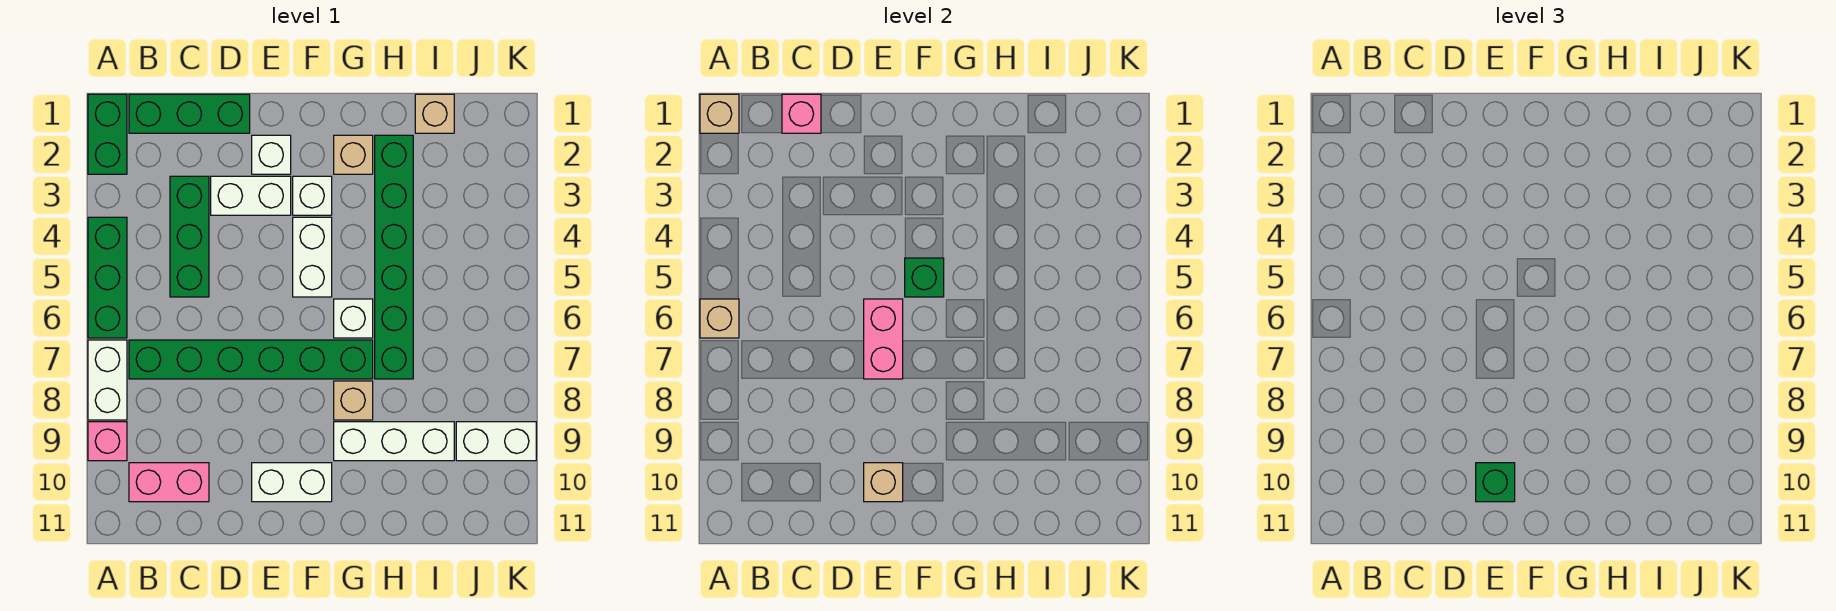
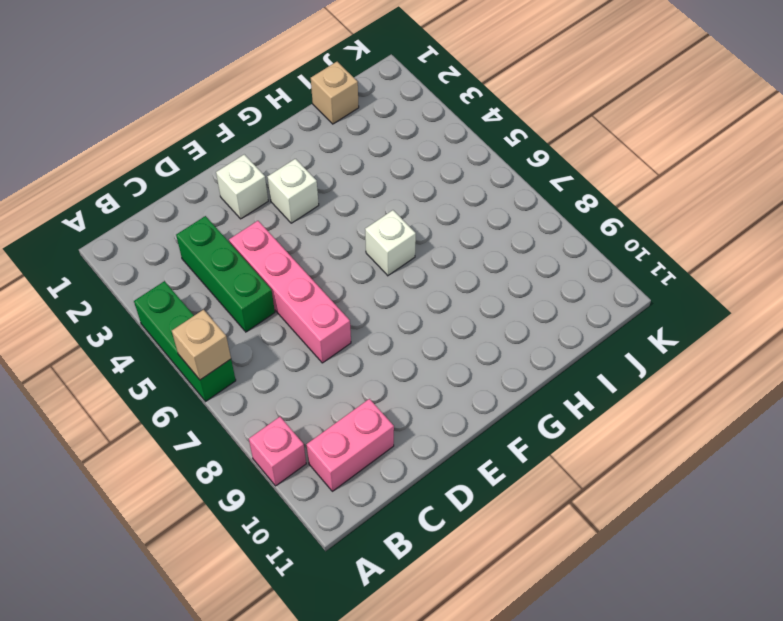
pink brick D4:D7 level 1 -> green brick B7:G7 level 1
none -> green brick A1:A2 level 1
none -> white brick A7:A8 level 1
none -> green brick B1:D1 level 1

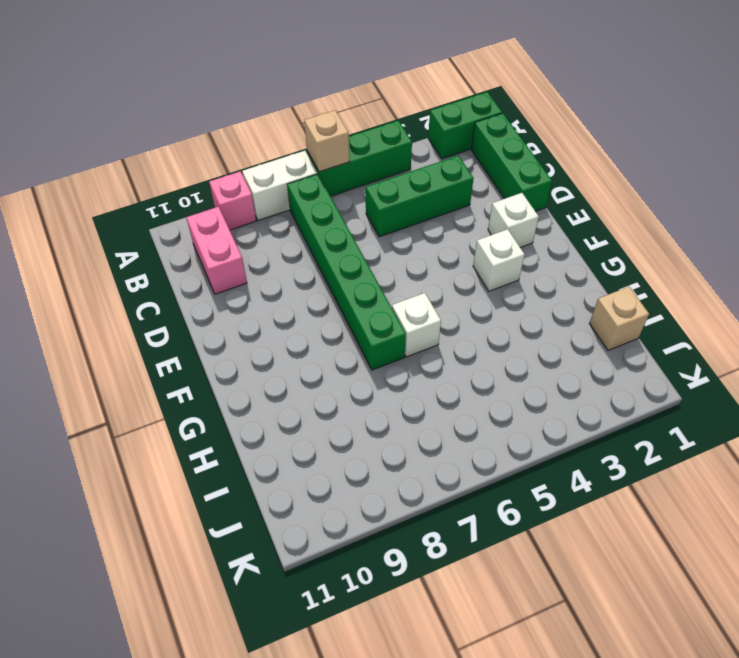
none -> white brick D3:E3 level 1
none -> white brick E10:F10 level 1
none -> white brick F4:F5 level 1

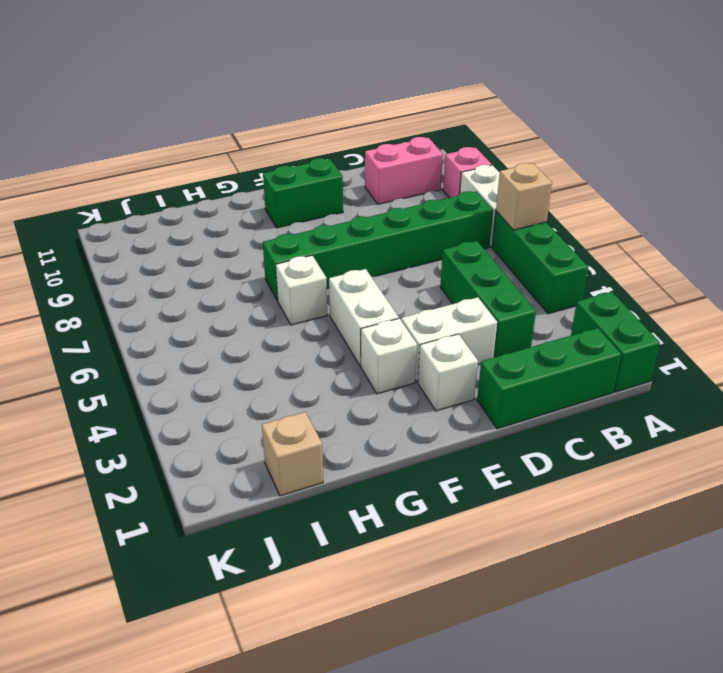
green brick E10:F10 level 1 -> white brick E10:F10 level 1
none -> tan brick G2 level 1
none -> tan brick G8 level 1
none -> white brick G9:I9 level 1

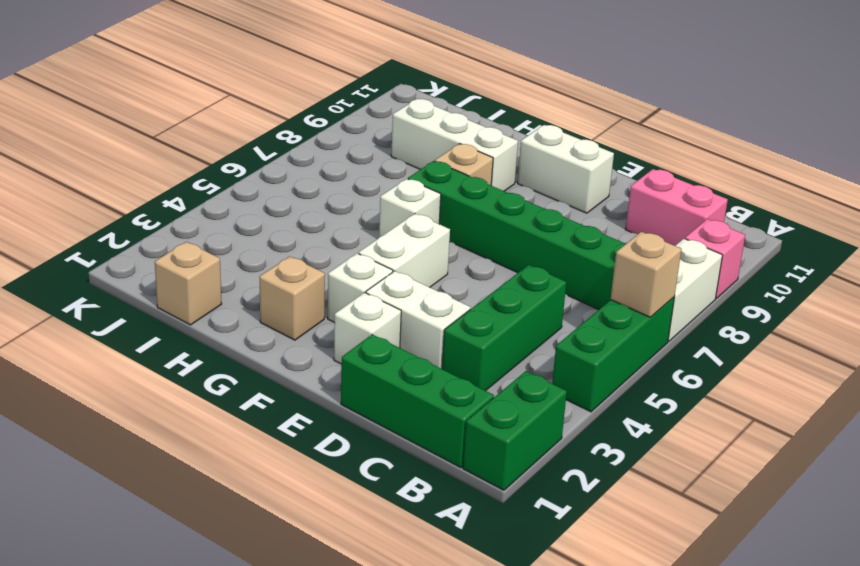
none -> green brick H2:H7 level 1
none -> white brick J9:K9 level 1
none -> tan brick A1 level 2

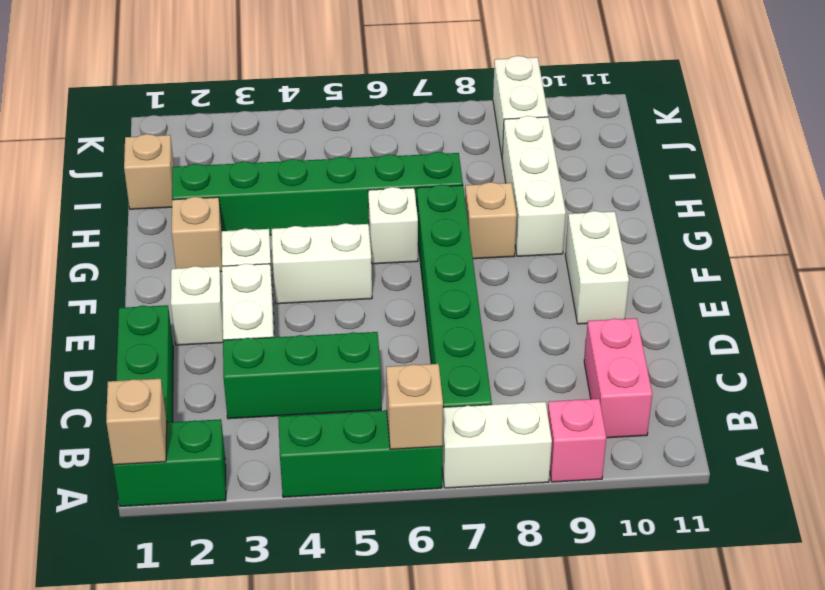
none -> pink brick C1 level 2
none -> pink brick E6:E7 level 2
none -> tan brick E10 level 2

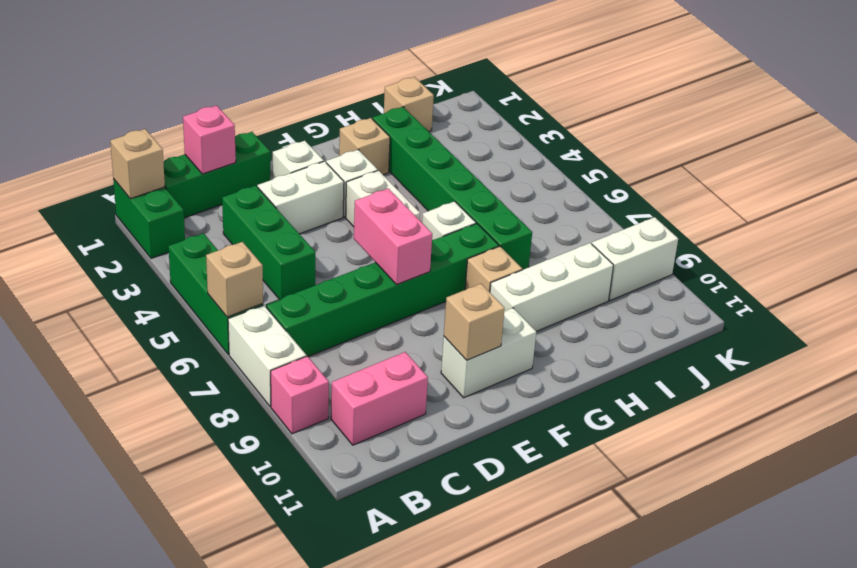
none -> green brick F5 level 2
none -> green brick E10 level 3

